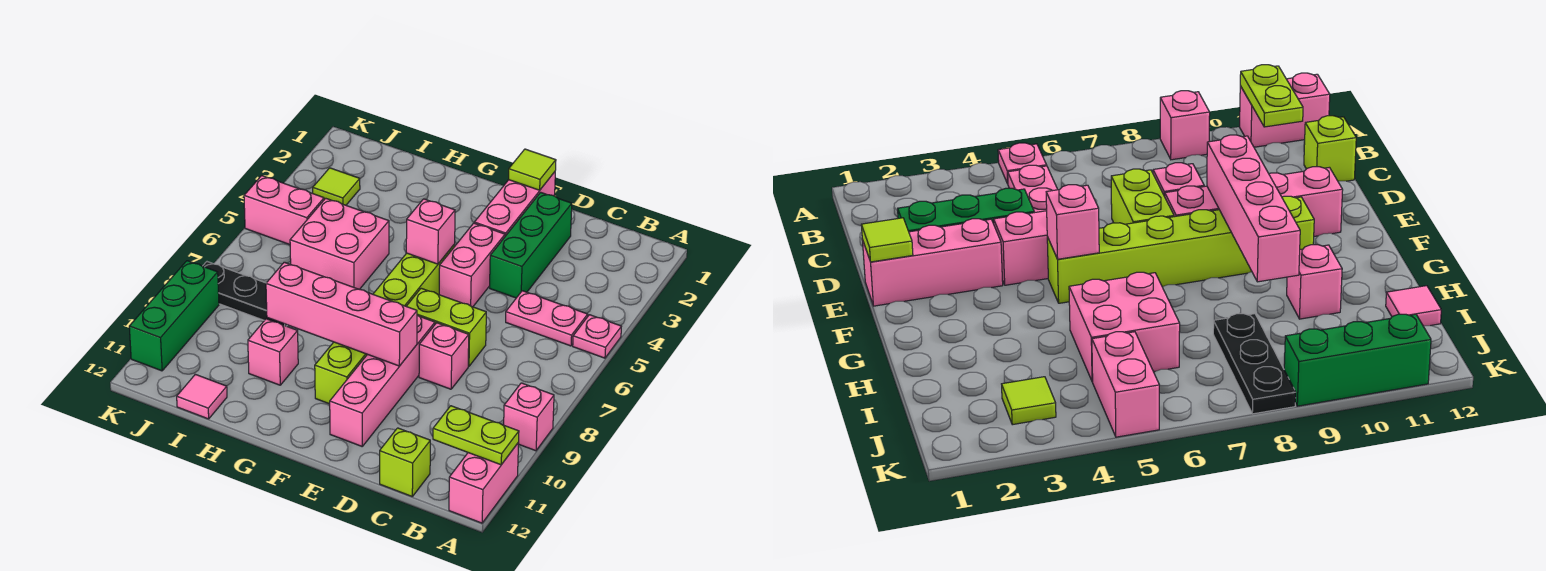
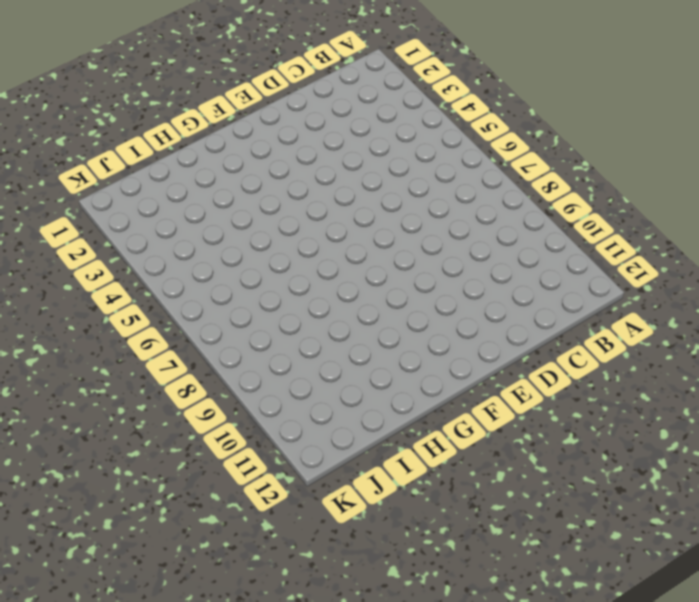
none -> pink plate A5 level 1
none -> pink brick A9 level 1
none -> pink brick A11:A12 level 1

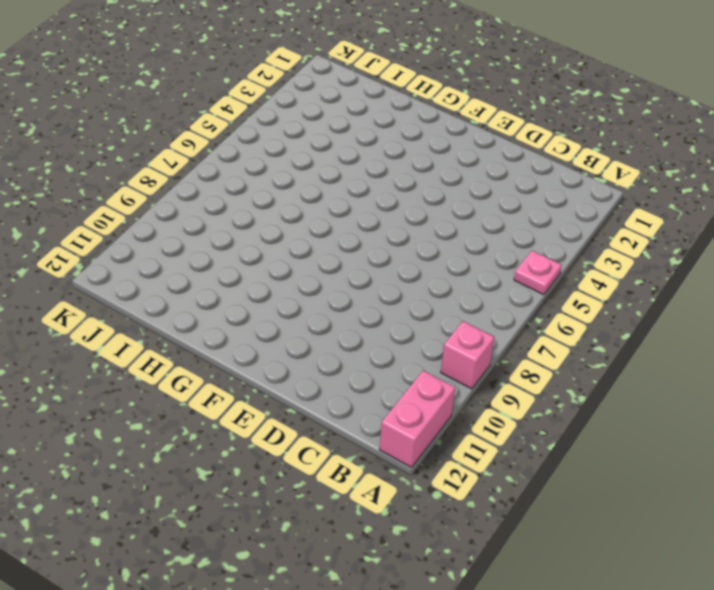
none -> pink plate B5:C5 level 1
none -> lime brick C12 level 1
none -> green brick D2:D4 level 1

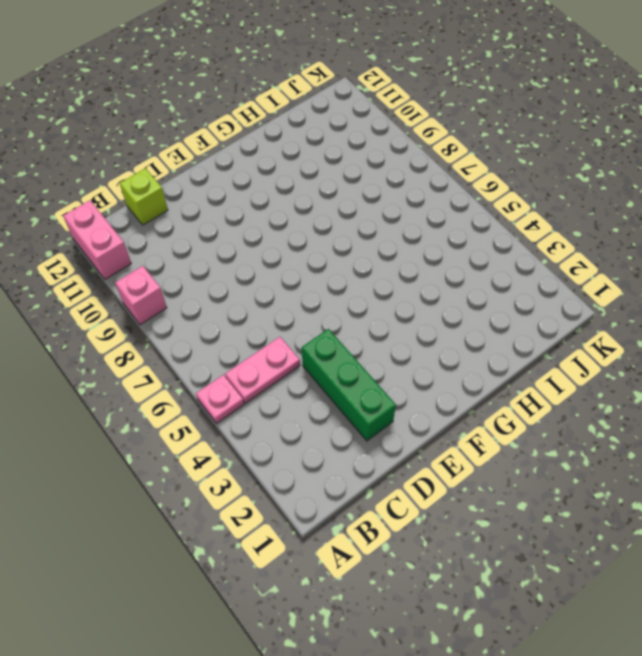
none -> lime brick D7:E7 level 1
none -> pink brick D8 level 1
none -> pink brick E1:E3 level 1

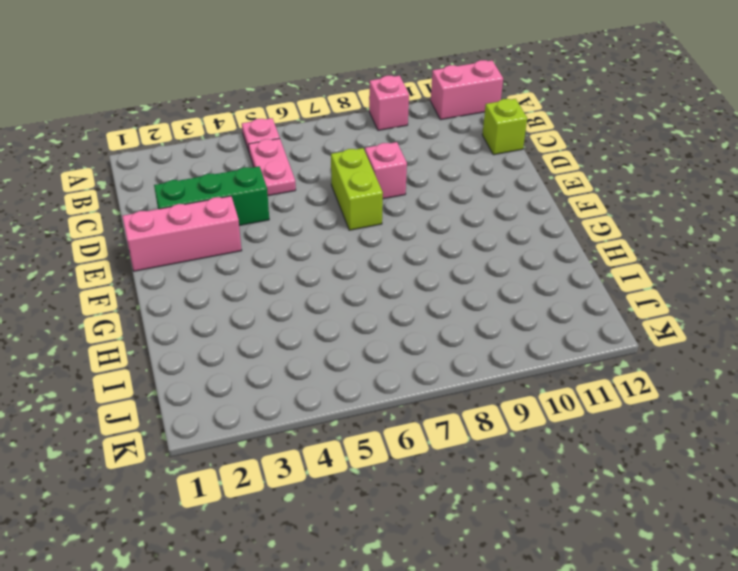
none -> pink brick E4:E5 level 1
none -> pink brick E8:E11 level 1
none -> lime brick F5:F10 level 1

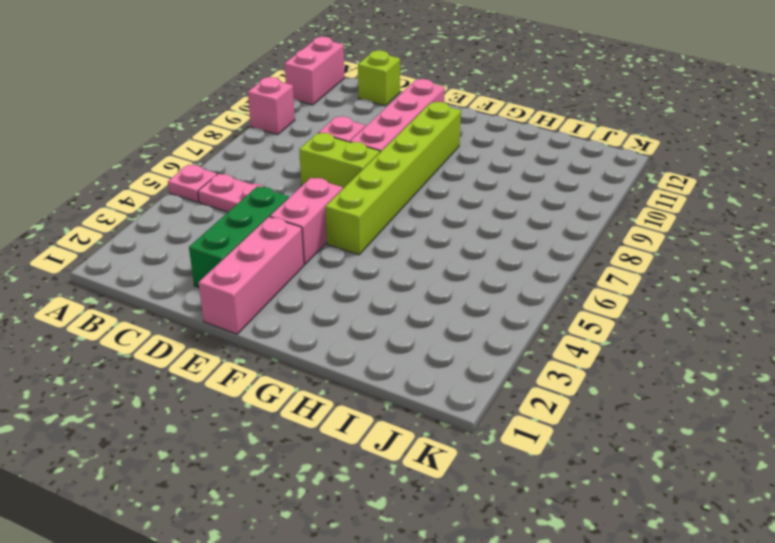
none -> pink brick H5:I6 level 1
none -> pink brick H10 level 1
none -> black plate I8:K8 level 1

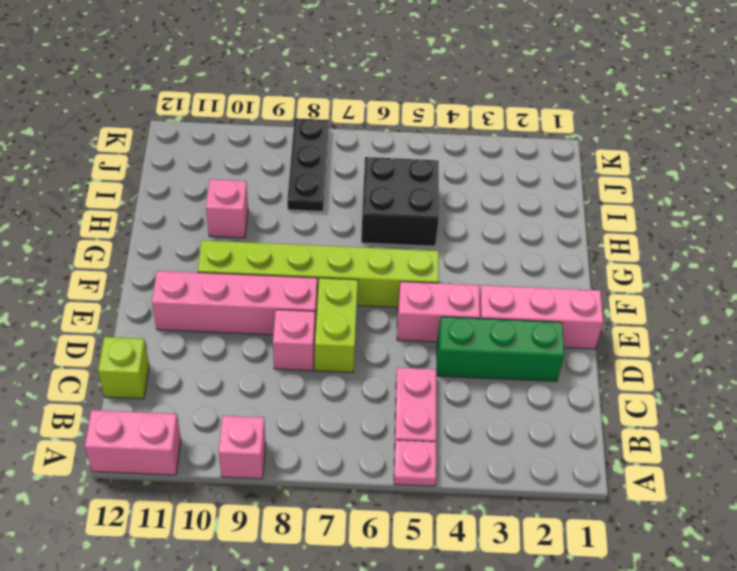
black brick H5:I6 level 1 -> pink brick H5:I6 level 1
none -> pink tile I12 level 1
none -> lime tile J3 level 1
none -> pink brick J5:K5 level 1

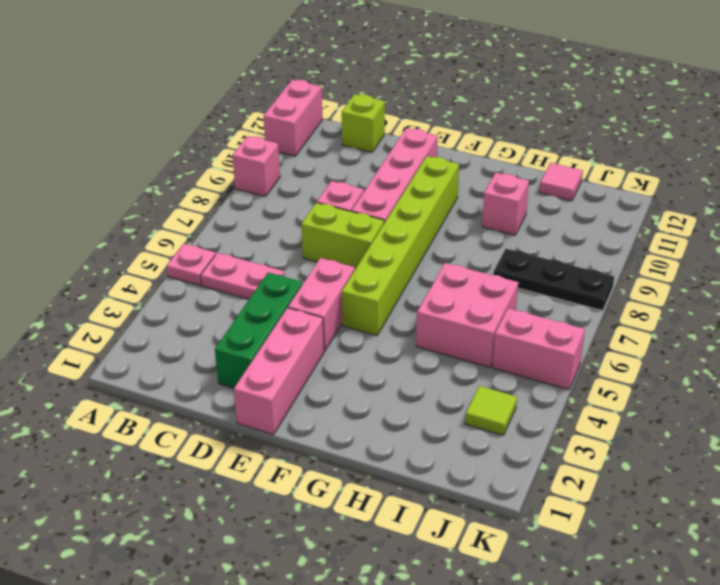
none -> green brick K9:K11 level 1
none -> lime plate A11:B11 level 2
none -> lime tile E1 level 2

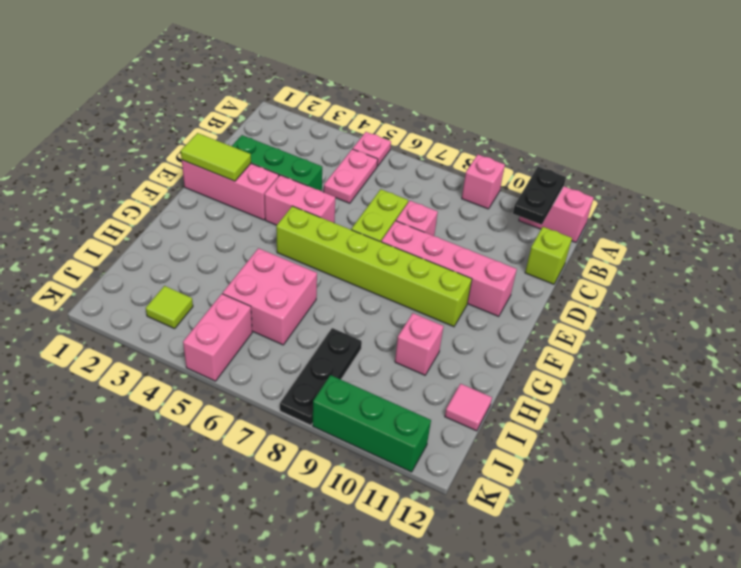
black plate A11:B11 level 2 -> lime plate A11:B11 level 2
lime tile E1:E2 level 2 -> lime tile E1 level 2
none -> pink brick E9:H9 level 2
none -> pink brick F5 level 2

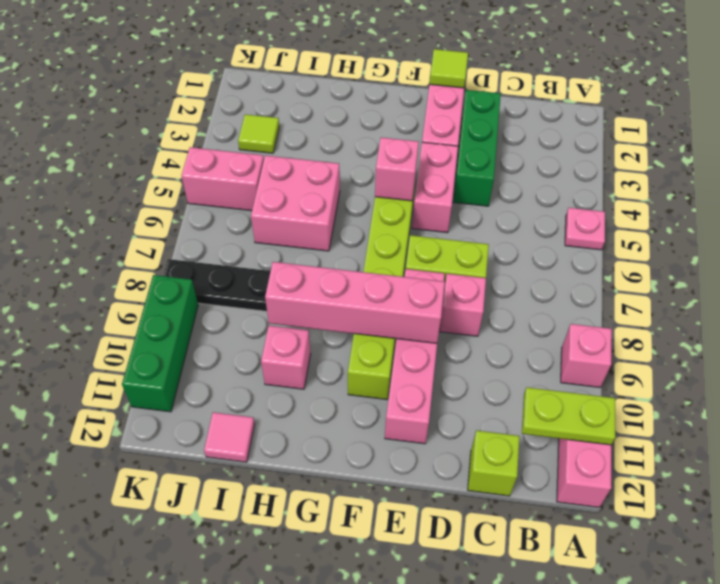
none -> pink plate B5:C5 level 1

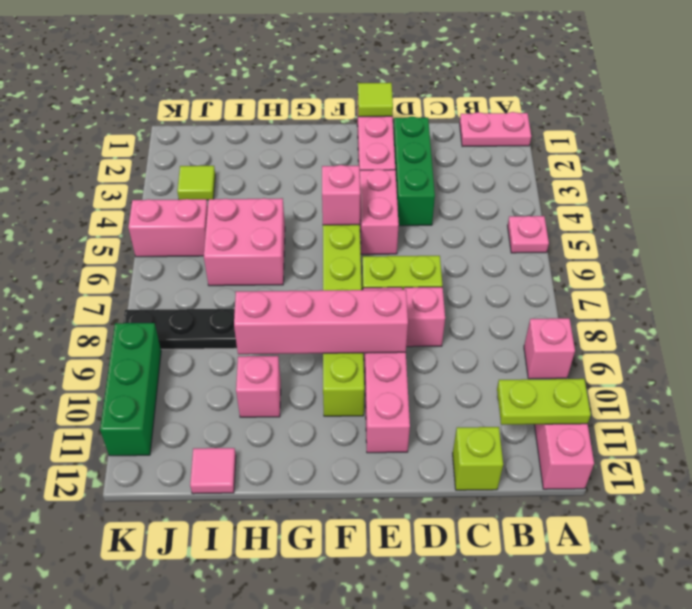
pink plate A1:B1 level 1 -> pink plate B5:C5 level 1

